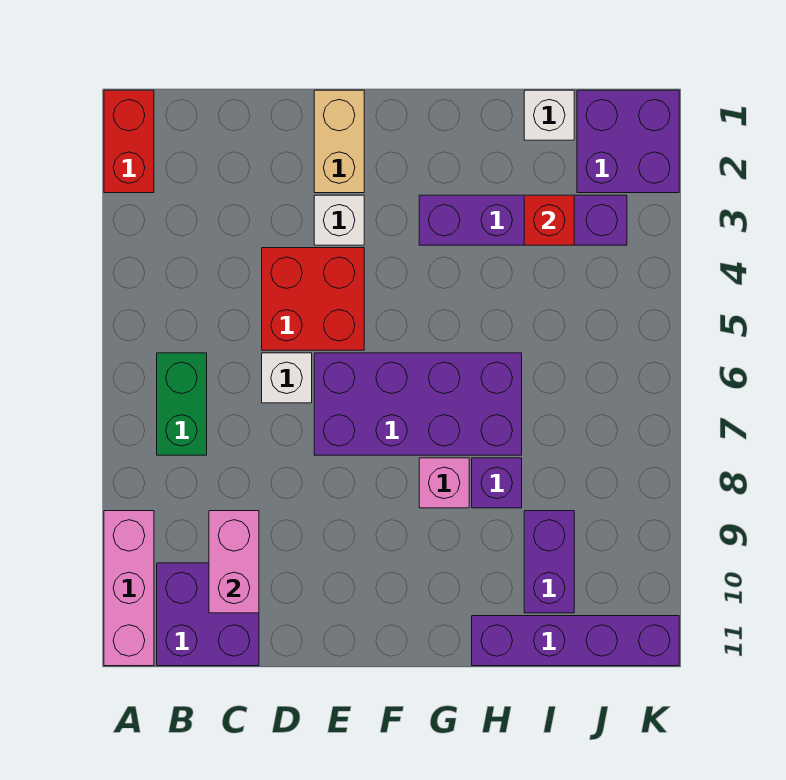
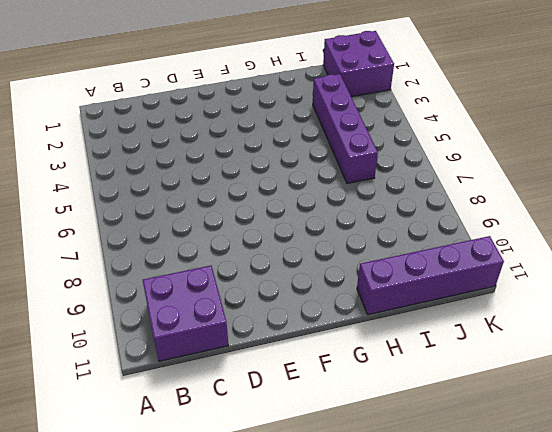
purple brick I3:I6 level 1 -> purple brick G3:J3 level 1
none -> red brick A1:A2 level 1
none -> pink brick A9:A11 level 1
none -> green brick B6:B7 level 1

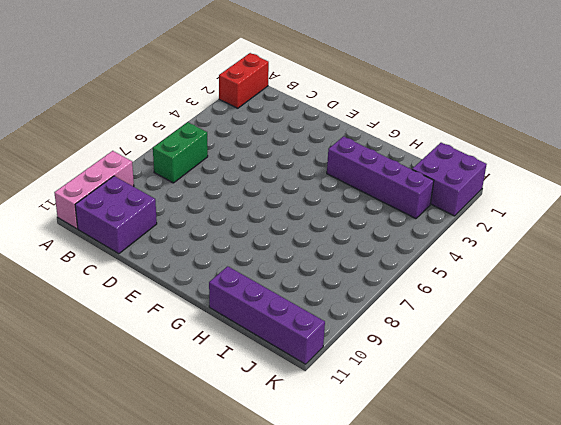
none -> red brick D4:E5 level 1
none -> white brick D6 level 1
none -> tan brick E1:E2 level 1

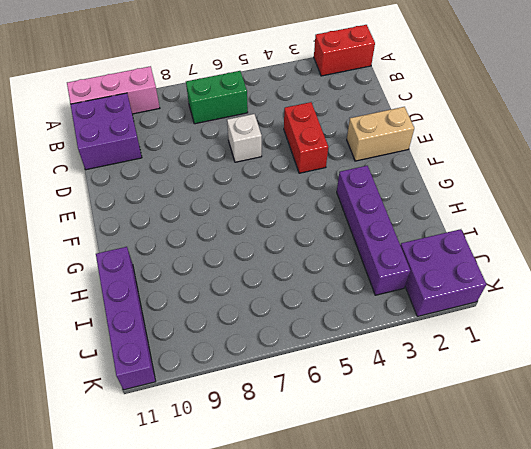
red brick D4:E4 level 1 -> red brick D4:E5 level 1
none -> white brick E3 level 1
none -> purple brick E6:H7 level 1
none -> pink brick G8 level 1

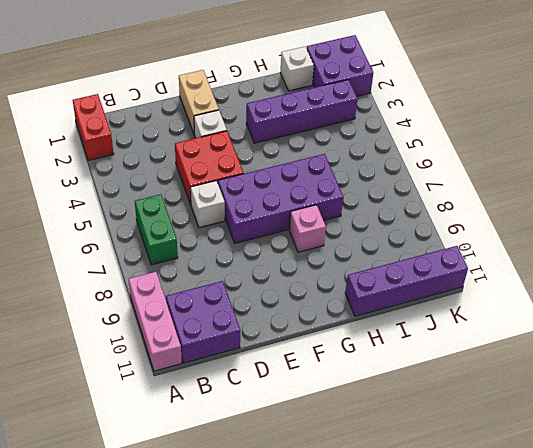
none -> purple brick H8 level 1
none -> purple brick I9:I10 level 1
none -> pink brick C9:C10 level 2

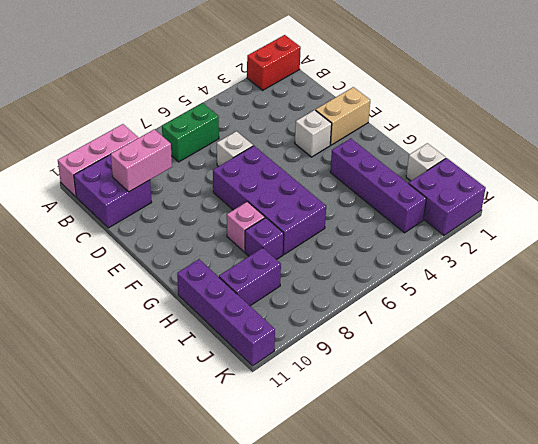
none -> red brick D4:E5 level 1
none -> red brick I3 level 2

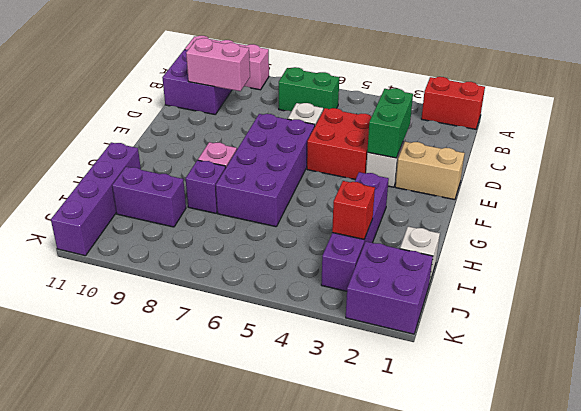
green brick D3:E3 level 2 -> none

